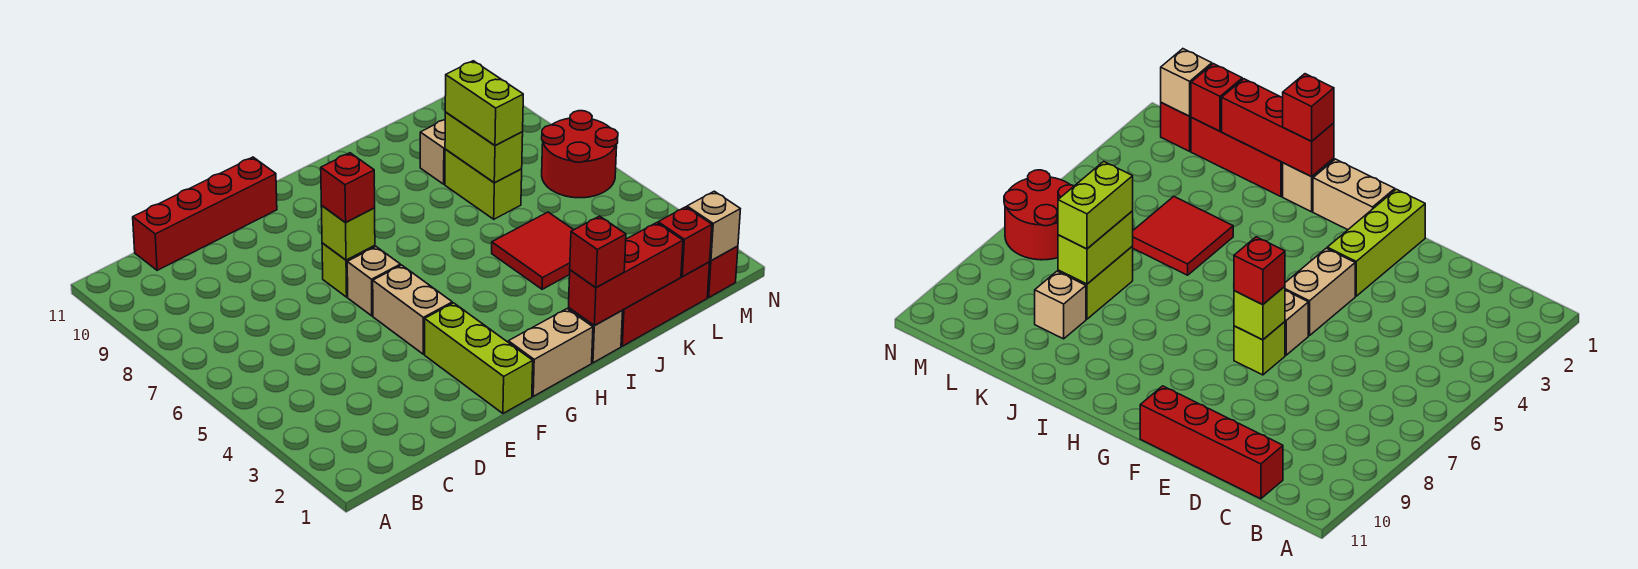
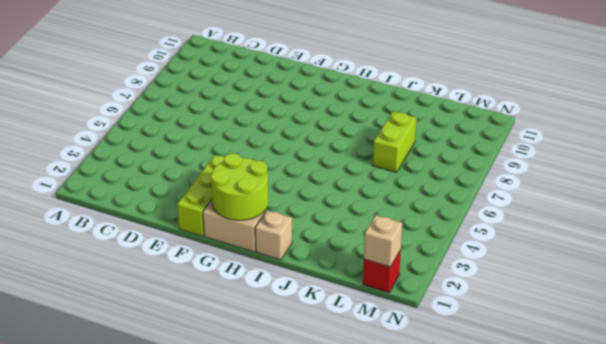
lime round brick G1:H2 level 2 -> none
none -> red brick C11:F11 level 1
none -> tan brick F4:F5 level 1
none -> tan brick F6 level 1

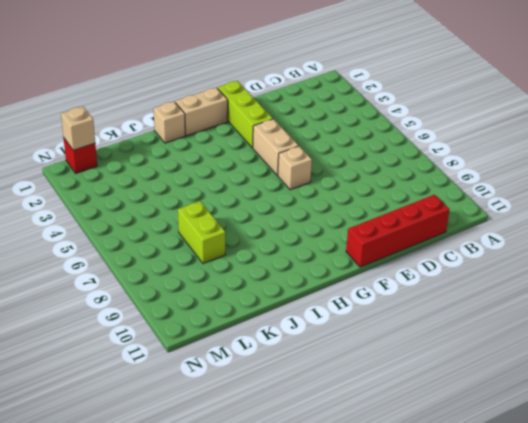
none -> lime brick F7 level 1
none -> red brick J1:L1 level 1
none -> red tile J4:K5 level 1

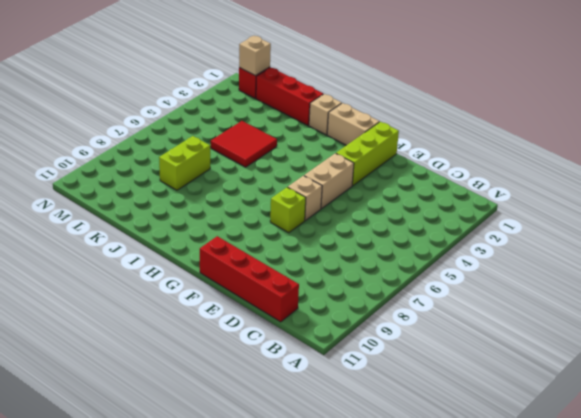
none -> tan brick K9 level 1
none -> red round brick M6:N7 level 1
none -> lime brick F7 level 2

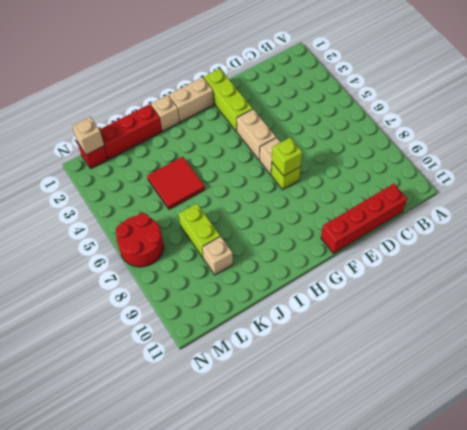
none -> red brick I1:K1 level 2
none -> lime brick K7:K8 level 2
none -> red brick L1 level 2

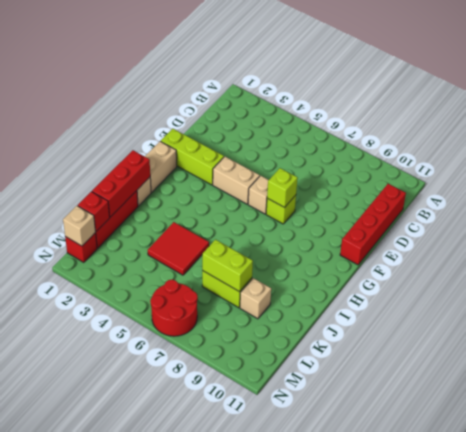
none -> red brick F7 level 3
none -> red brick I1 level 3
none -> lime brick K7:K8 level 3

